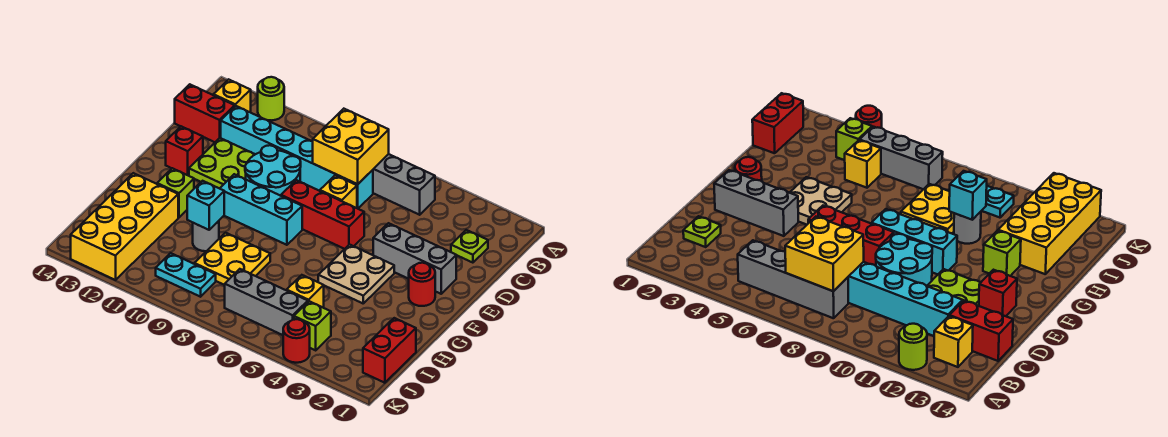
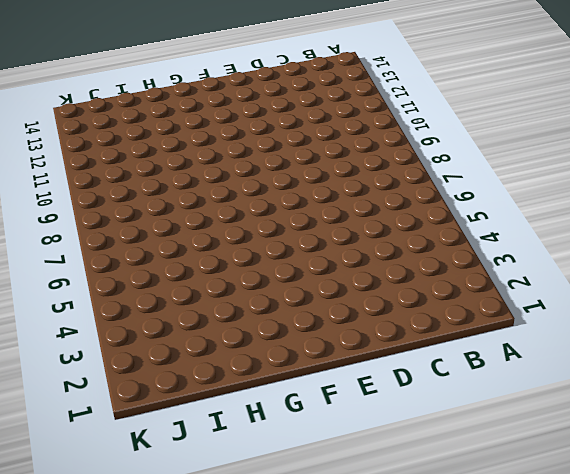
none -> lime round brick A12 level 1
none -> grey brick B5:B8 level 1
none -> yellow brick B13 level 1

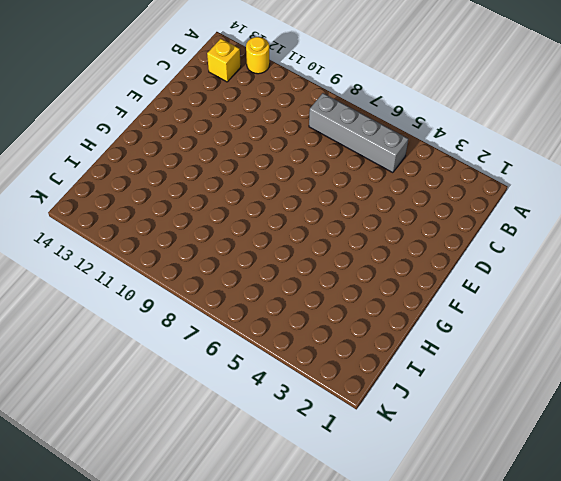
yellow round brick A12 level 1 -> lime round brick A12 level 1
none -> lime plate C2 level 1
none -> cyan brick C7:C12 level 1
none -> red brick C13:C14 level 1

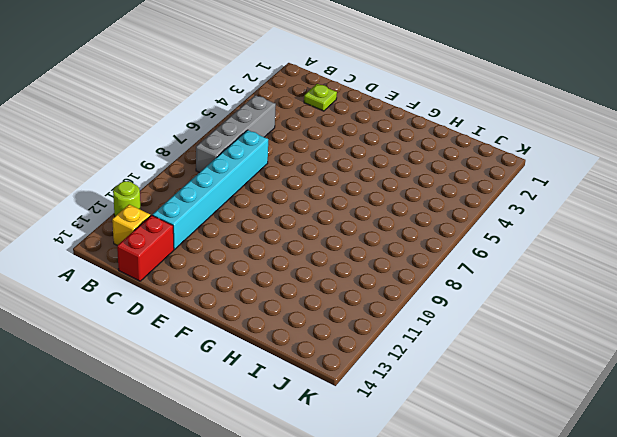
none -> yellow brick D7 level 1
none -> cyan round brick D9:E10 level 1
none -> lime plate D11:E12 level 1

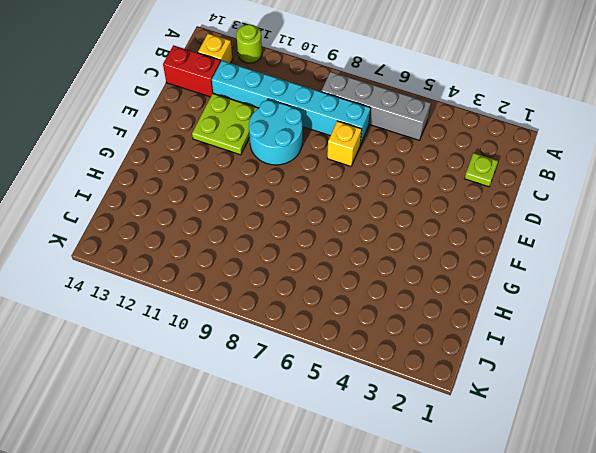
none -> grey brick E2:E4 level 1
none -> red brick E6:E8 level 1
none -> red brick E13 level 1

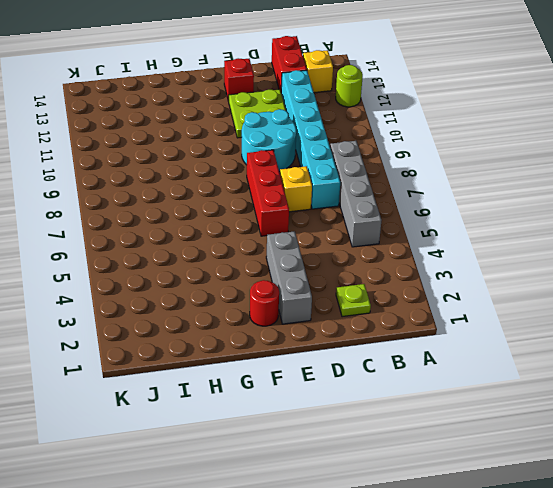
none -> tan plate F4:G5 level 1
none -> cyan brick F8:F10 level 1
none -> lime brick G12 level 1

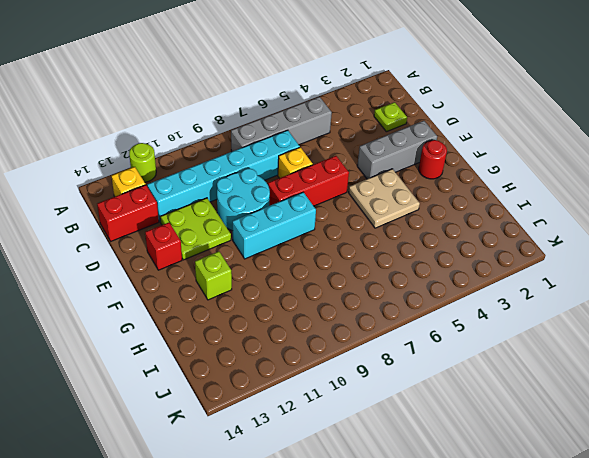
none -> yellow plate H8:I9 level 1
none -> grey round brick H10 level 1
none -> yellow brick H12:K13 level 1

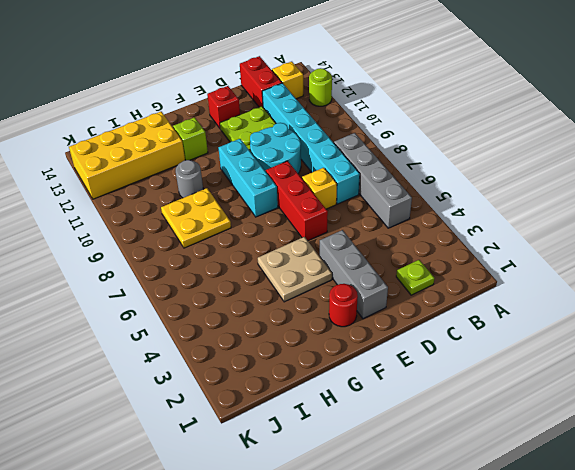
none -> red brick I1:J1 level 1
none -> yellow brick I5 level 1
none -> lime brick J4 level 1

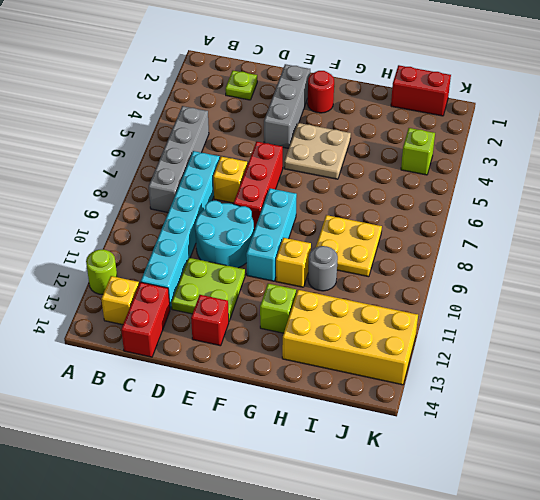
yellow brick G10 level 1 -> yellow brick I5 level 1
none -> grey brick J5:J7 level 1
none -> cyan plate J9:J10 level 1
none -> red round brick K4 level 1

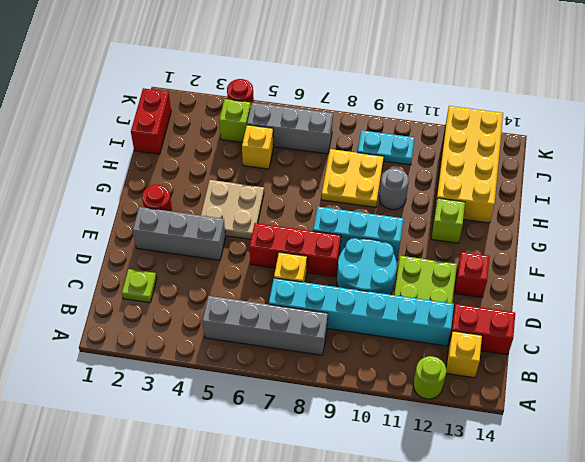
none -> yellow brick B7:C8 level 2
none -> cyan brick H10 level 2

